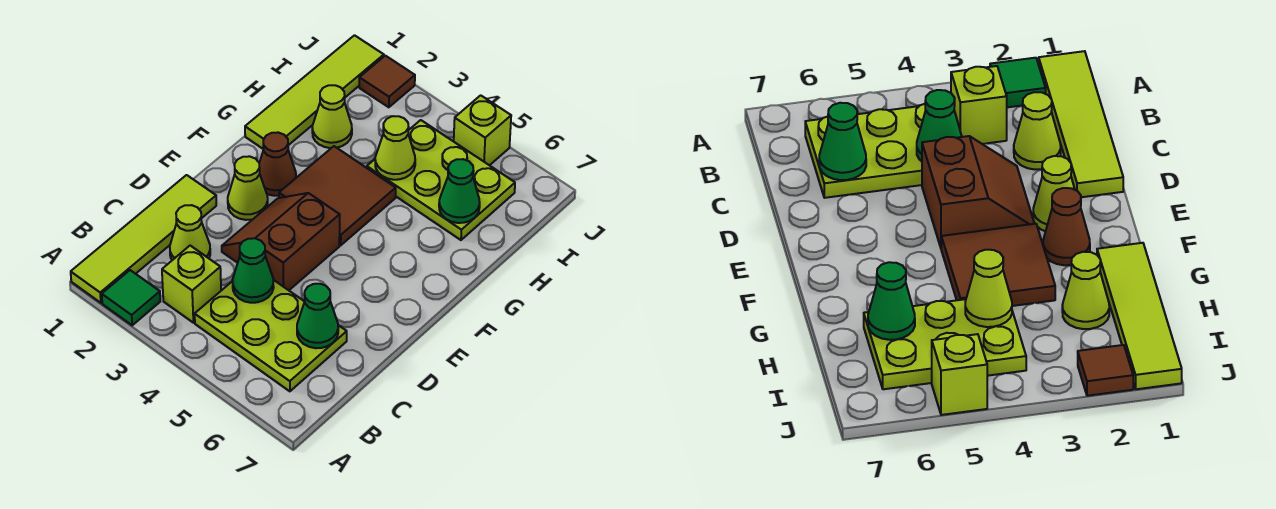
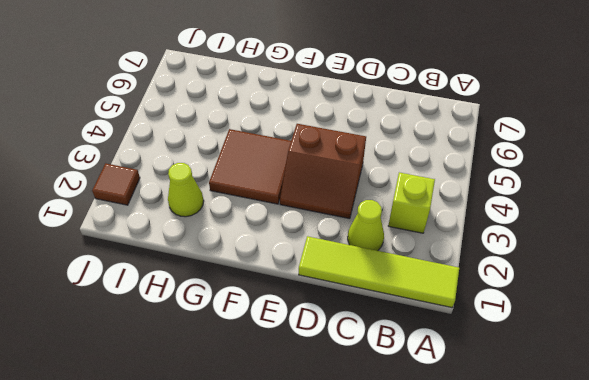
none -> green tile A2 level 1
none -> lime plate B4:C6 level 1
none -> lime cone E2 level 1

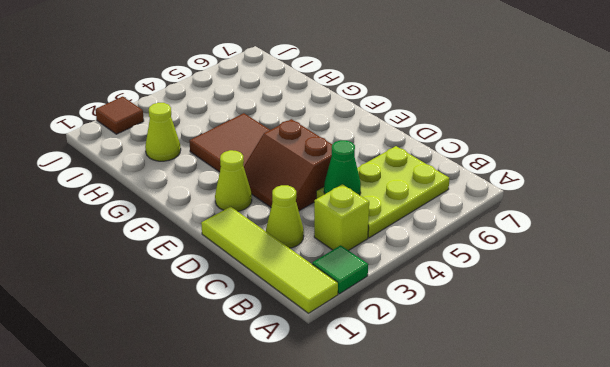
none -> brown cone F2 level 1
none -> lime tile G1:J1 level 1
none -> lime plate H4:I6 level 1

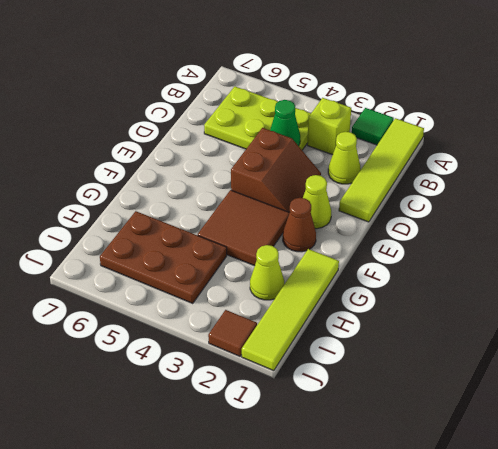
brown plate H4:I6 level 1 -> lime plate H4:I6 level 1
none -> lime brick J5 level 1
none -> green cone C6 level 2
none -> lime cone H4 level 2

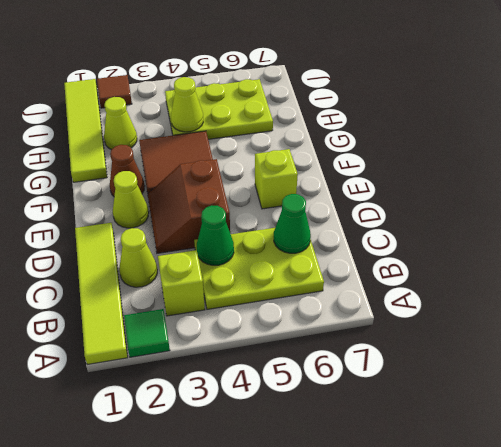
lime brick E6 level 1 -> lime brick J5 level 1
none -> green cone H6 level 2

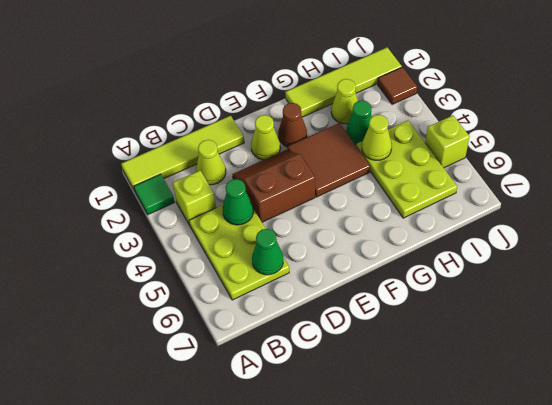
green cone H3 level 1 -> green cone H6 level 2

